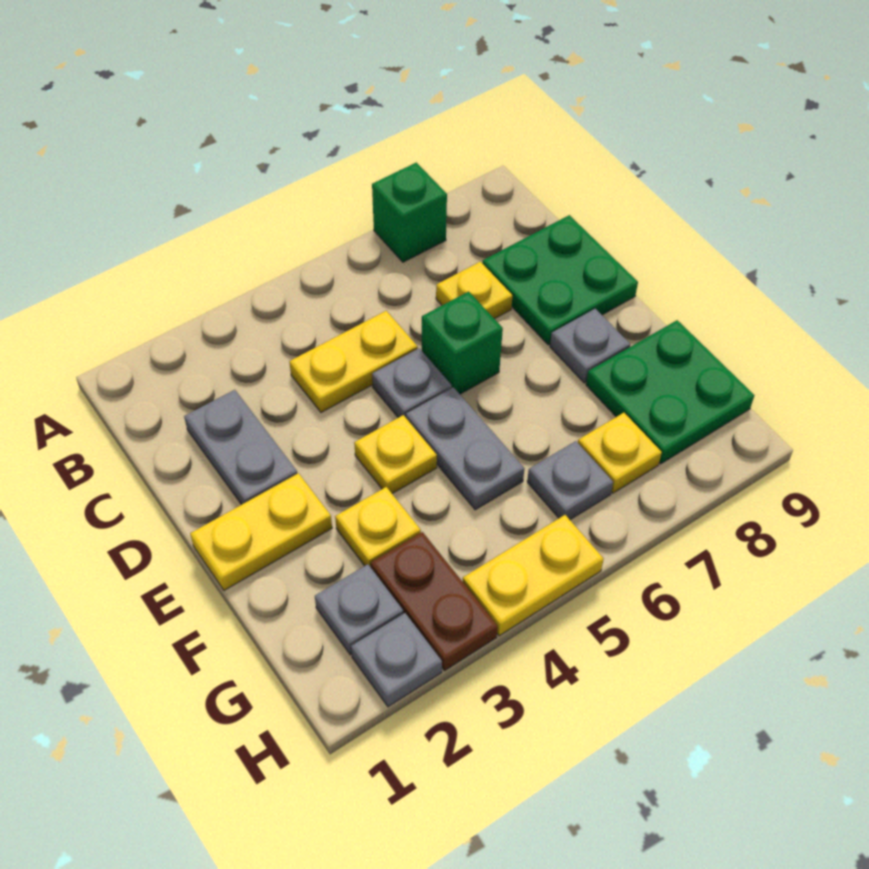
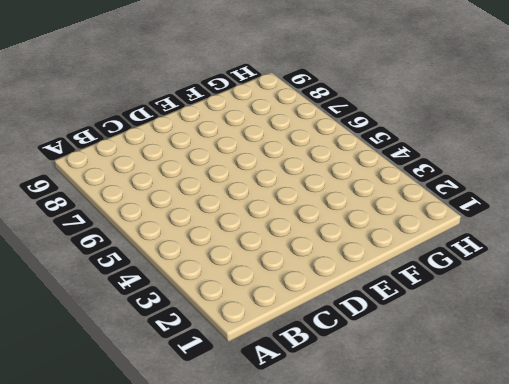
none -> green brick A7 level 1
none -> grey plate C2:D2 level 1
none -> yellow plate C4:C5 level 1

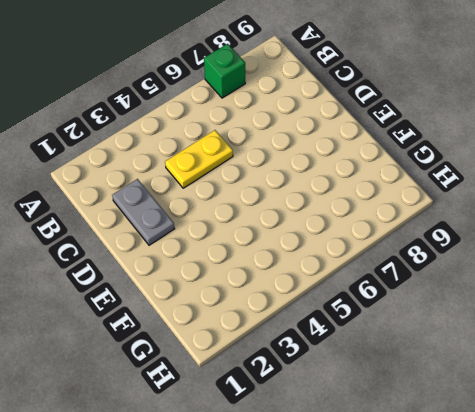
none -> yellow plate C7 level 1
none -> green plate C8:D9 level 1
none -> grey plate D5 level 1

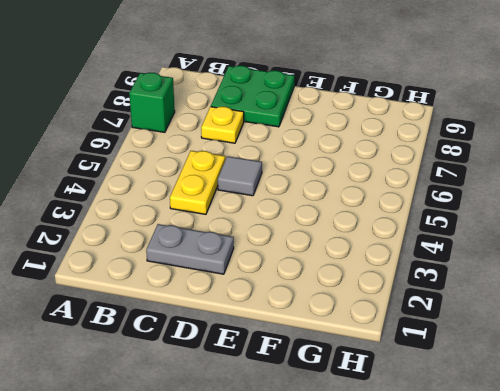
grey tile D5 level 1 -> grey plate D5 level 1
none -> green brick D6 level 1
none -> yellow plate E1:E2 level 1
none -> yellow plate E4 level 1

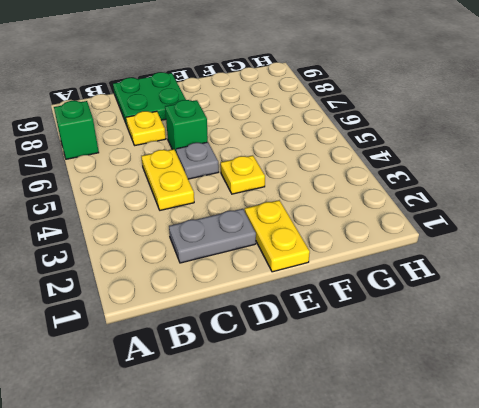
none -> grey plate E5:F5 level 1
none -> grey plate E8 level 1
none -> yellow plate F3 level 1

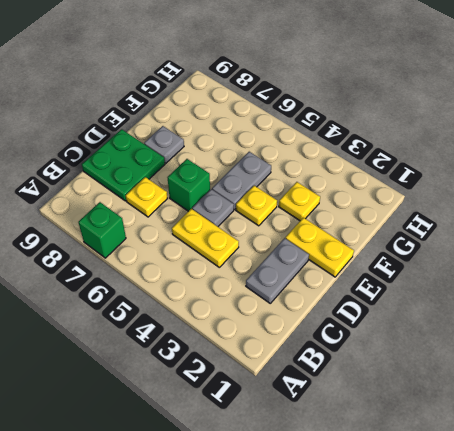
none -> green plate F8:G9 level 1
none -> grey plate G2 level 1
none -> brown plate G3:H3 level 1

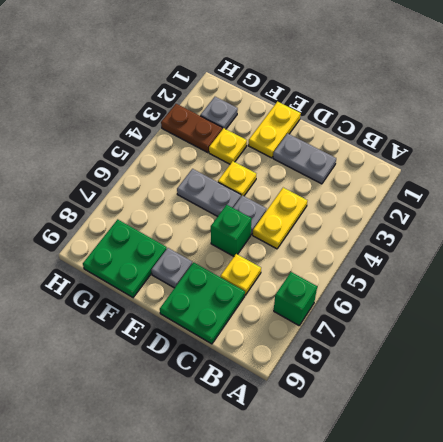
none -> grey plate G6 level 1
none -> yellow plate G7 level 1
none -> grey plate H2 level 1

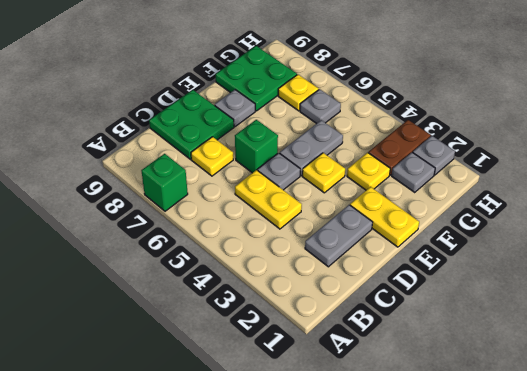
none -> yellow plate H4:H5 level 1

